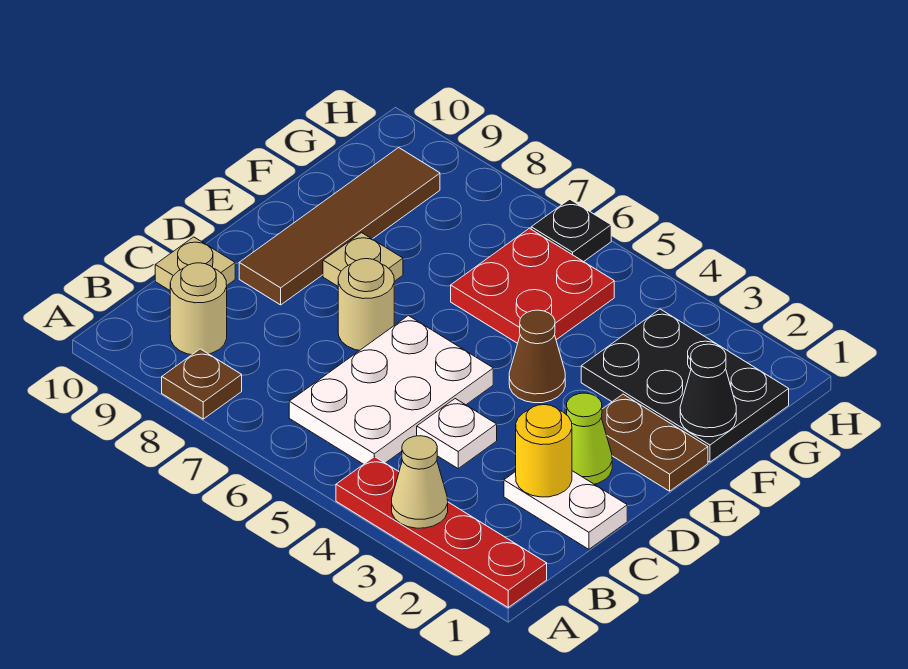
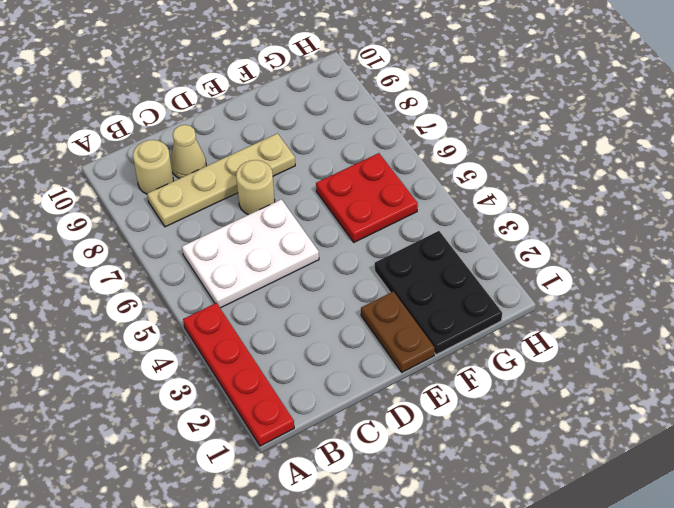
tan plate B8:E8 level 1 -> tan plate E8 level 1
tan cone C9 level 1 -> tan cone A3 level 2
none -> brown plate A8 level 1
none -> white plate C1:C2 level 1
none -> white plate C4 level 1

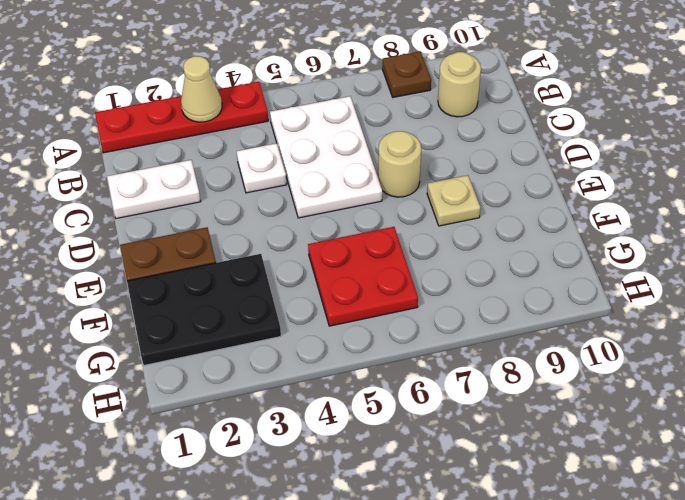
none -> tan plate C10 level 1
none -> lime cone D2 level 1
none -> brown tile D9:G9 level 1

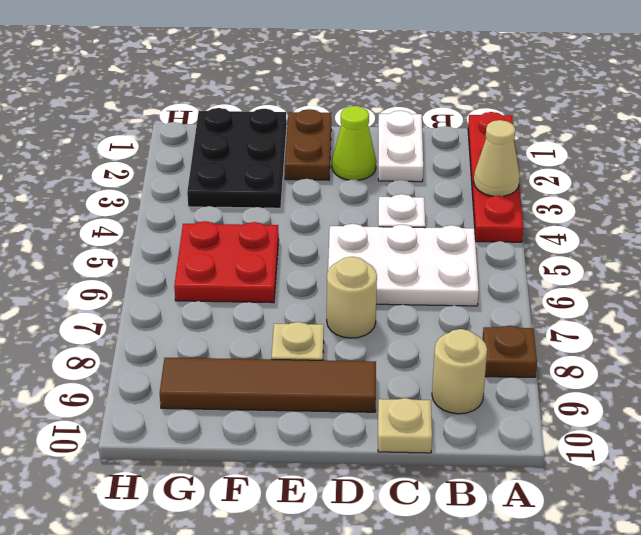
none -> brown cone E4 level 1
none -> black plate H6 level 1
none -> yellow round brick C2 level 2

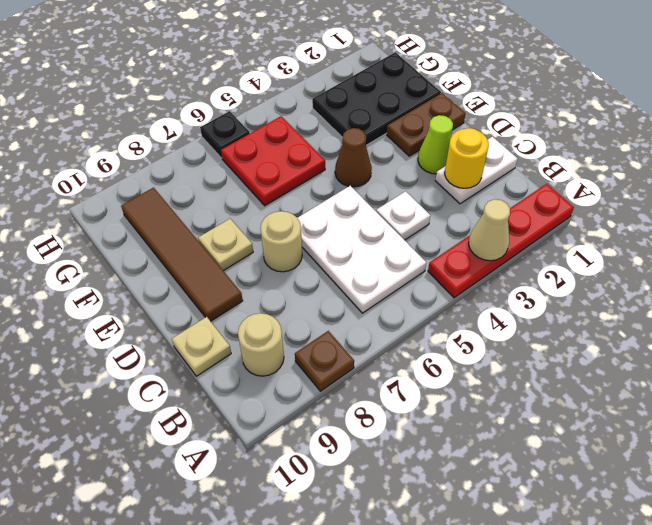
none -> black cone F1 level 2

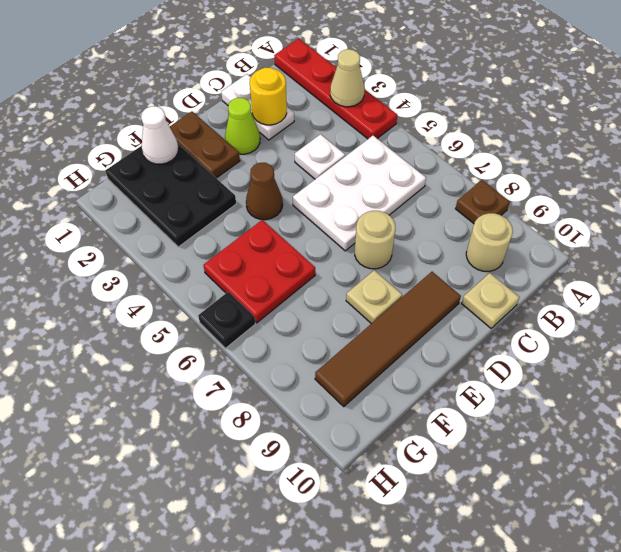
white cone F1 level 2 -> black cone F1 level 2

